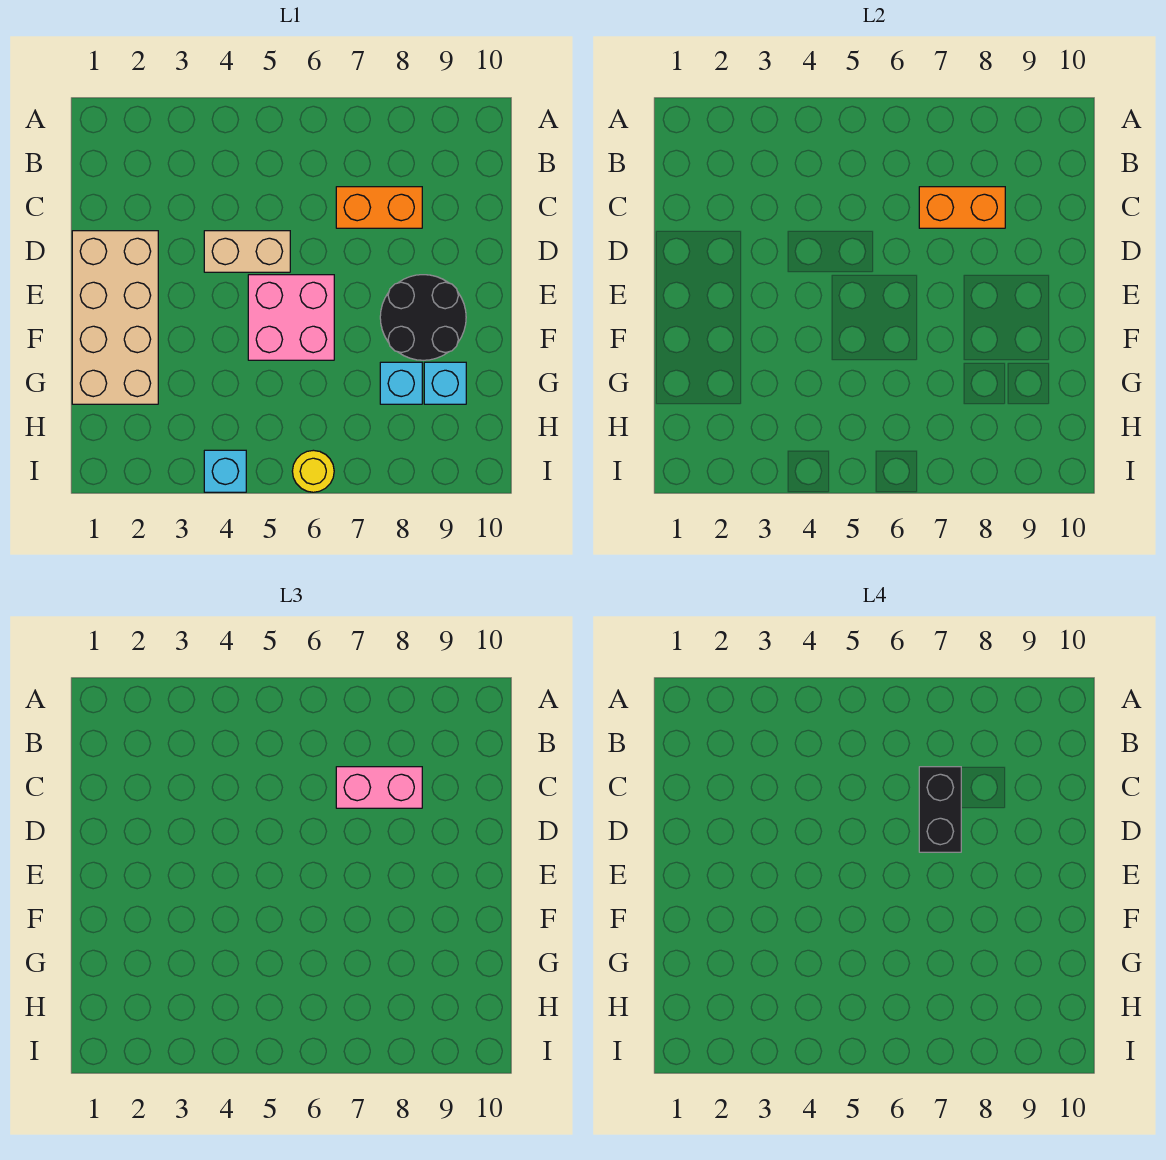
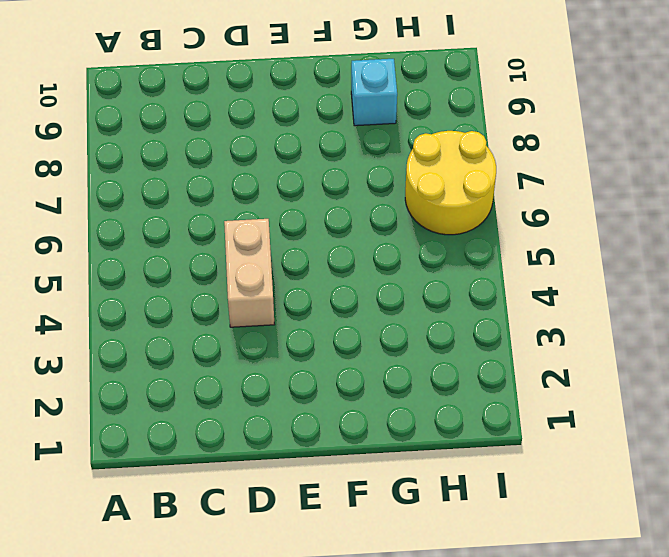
yellow round brick H6:I7 level 1 -> yellow round brick I6 level 1
none -> orange brick C7:C8 level 1
none -> tan brick D1:G2 level 1
none -> pink brick E5:F6 level 1

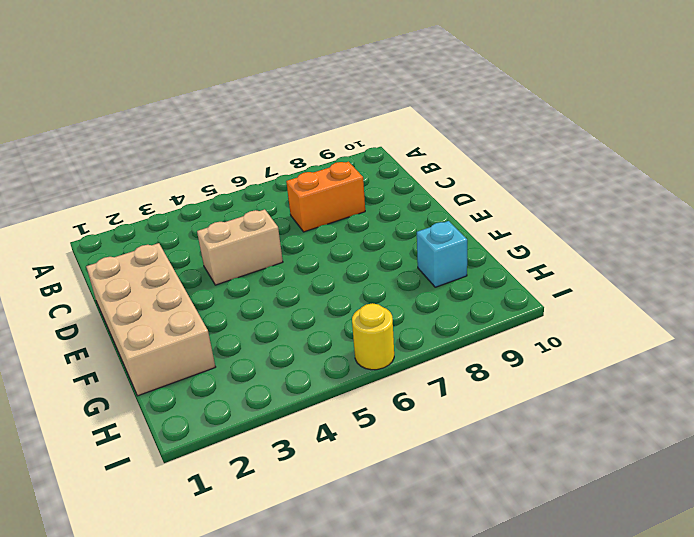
none -> pink brick E5:F6 level 1
none -> black round brick E8:F9 level 1
none -> cyan brick G8 level 1

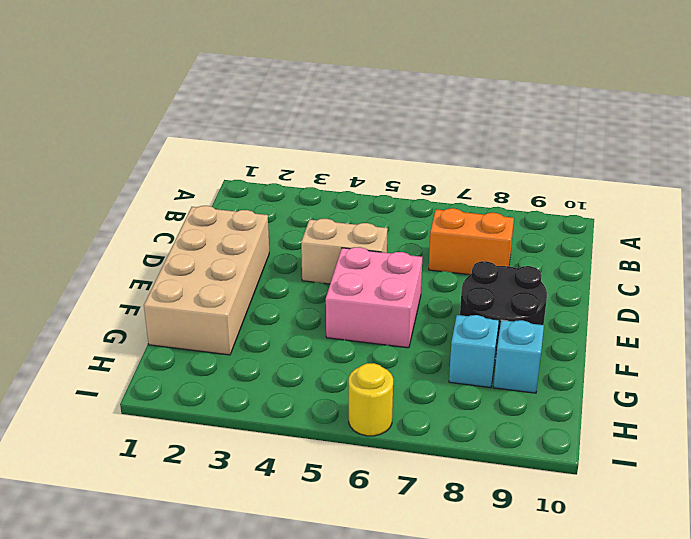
none -> cyan brick I4 level 1
none -> orange brick C7:C8 level 2
none -> pink brick C7:C8 level 3

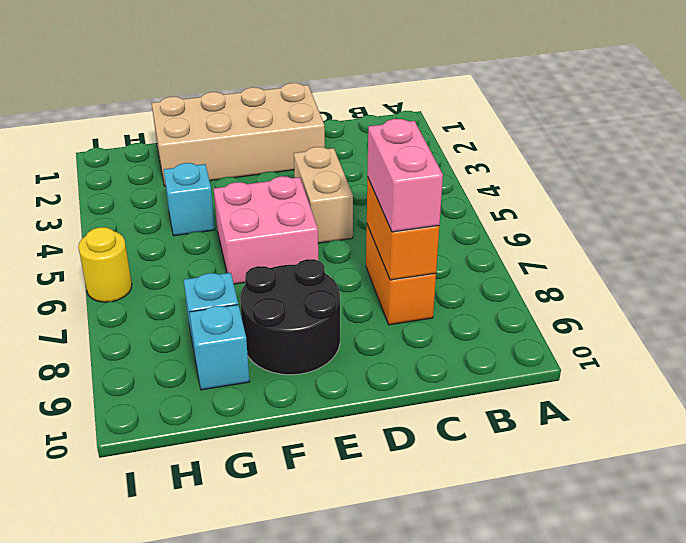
cyan brick G4 level 1 -> cyan brick I4 level 1
none -> black brick C7:D7 level 4

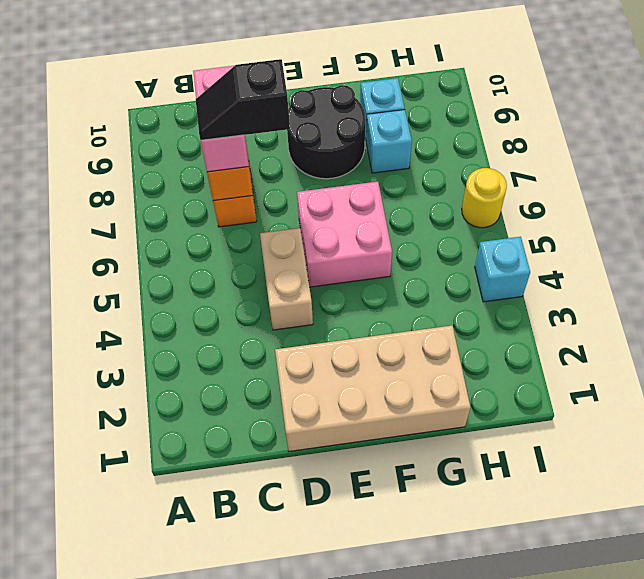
black slope C7:D7 level 4 top D -> black brick C7:D7 level 4

